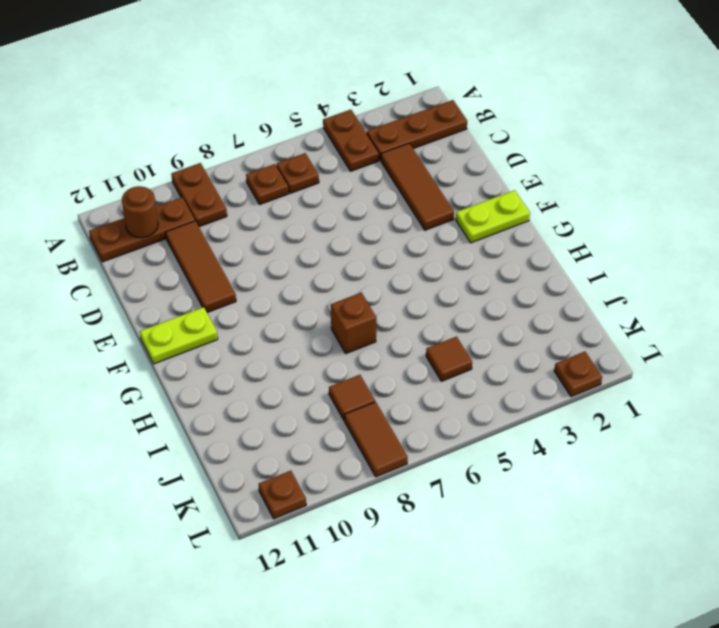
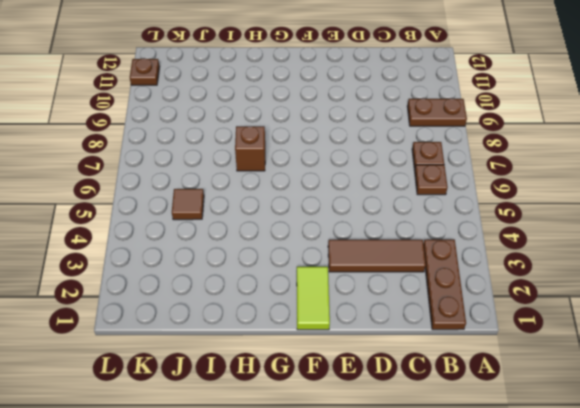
lime tile F1:F2 level 1 -> lime plate F1:F2 level 1
none -> brown plate A4:B4 level 1
none -> brown plate B10:B12 level 1
none -> brown tile C10:E10 level 1

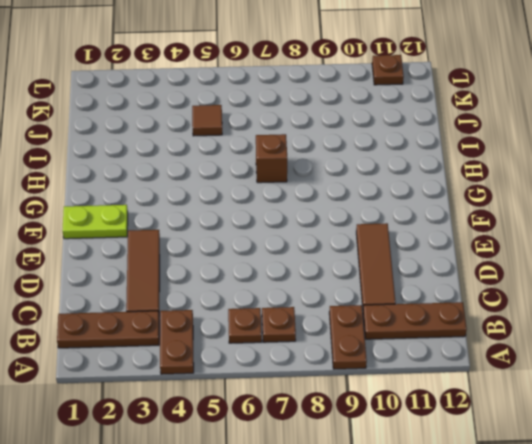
none -> lime plate F11:F12 level 1
none -> brown tile J8 level 1
none -> brown tile K8:L8 level 1

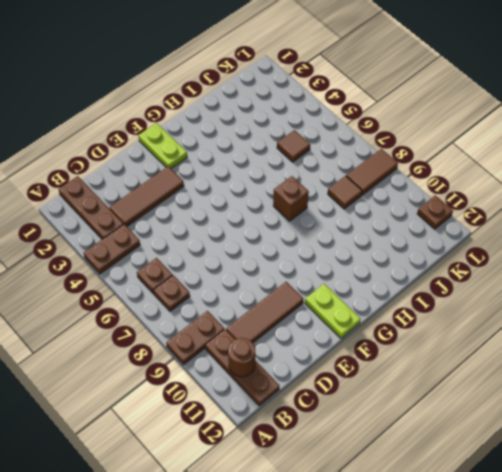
none -> brown plate L2 level 1

